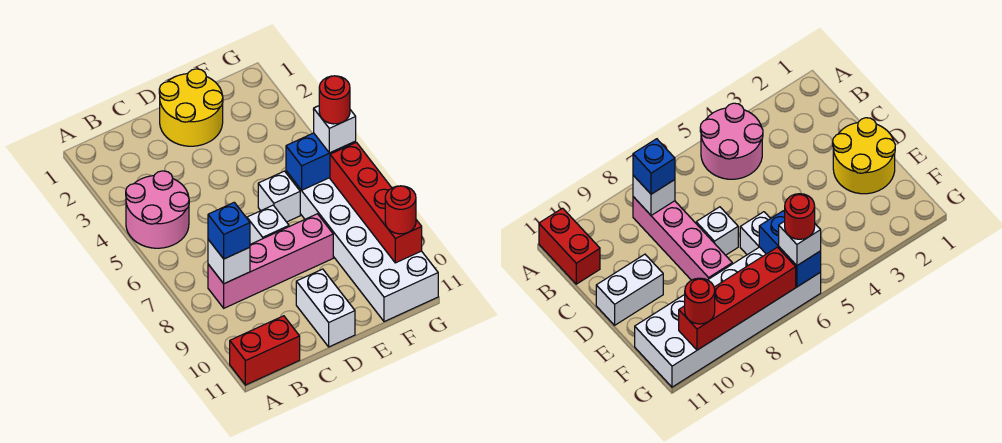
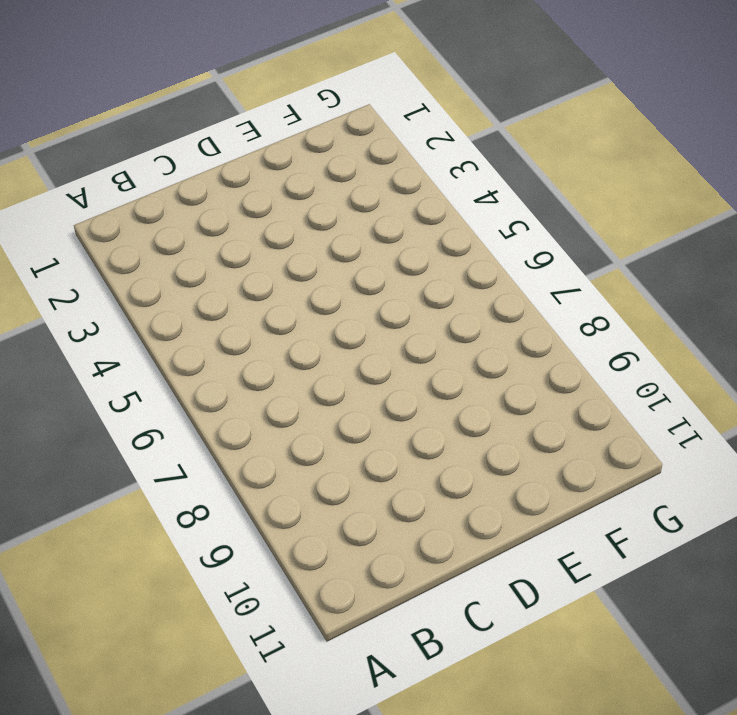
none -> pink round brick A4:B5 level 1
none -> red brick A11:B11 level 1
none -> pink brick B8:E8 level 1

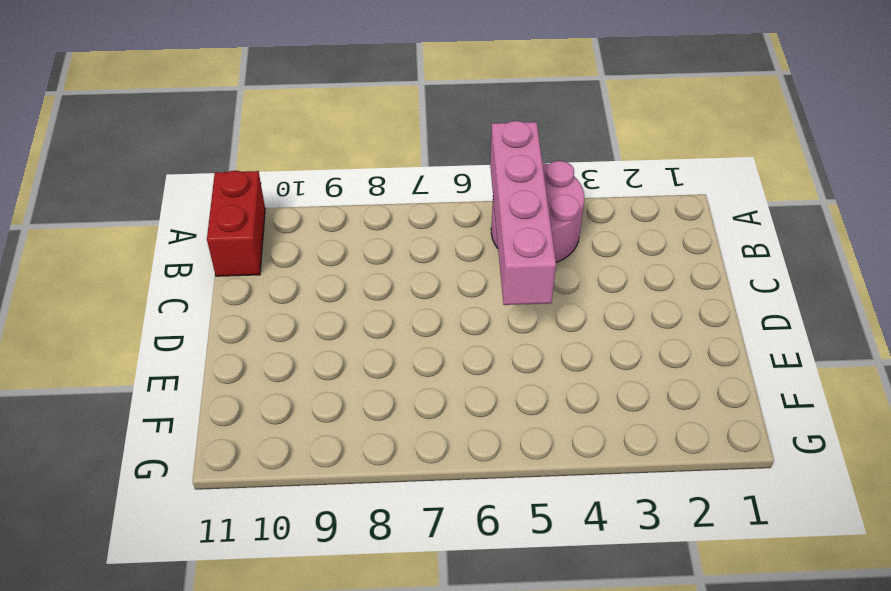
pink brick A5:D5 level 2 -> pink brick B8:E8 level 1
none -> yellow round brick D1:E2 level 1
none -> white brick D7 level 1
none -> white brick D10:D11 level 1

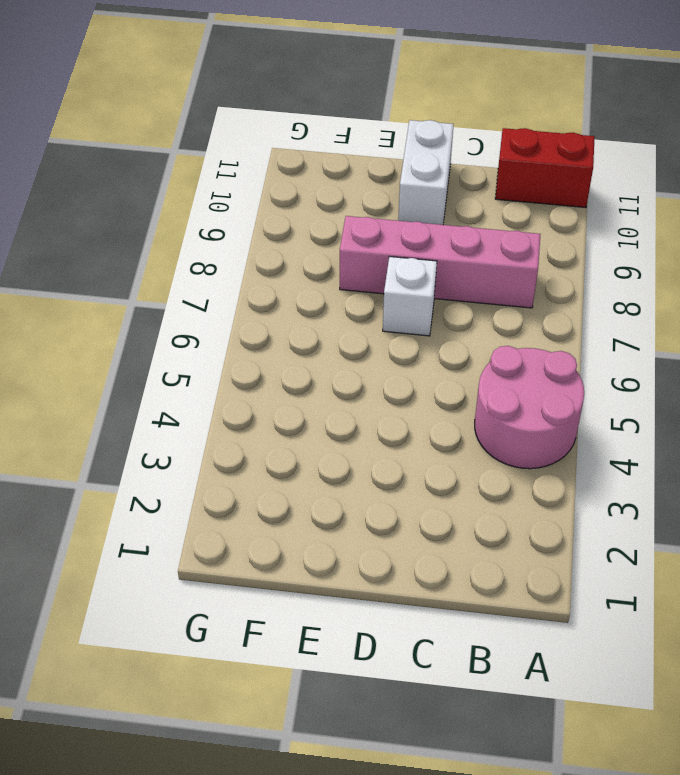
none -> yellow round brick D1:E2 level 1
none -> white brick E6 level 1
none -> white brick F6:G11 level 1

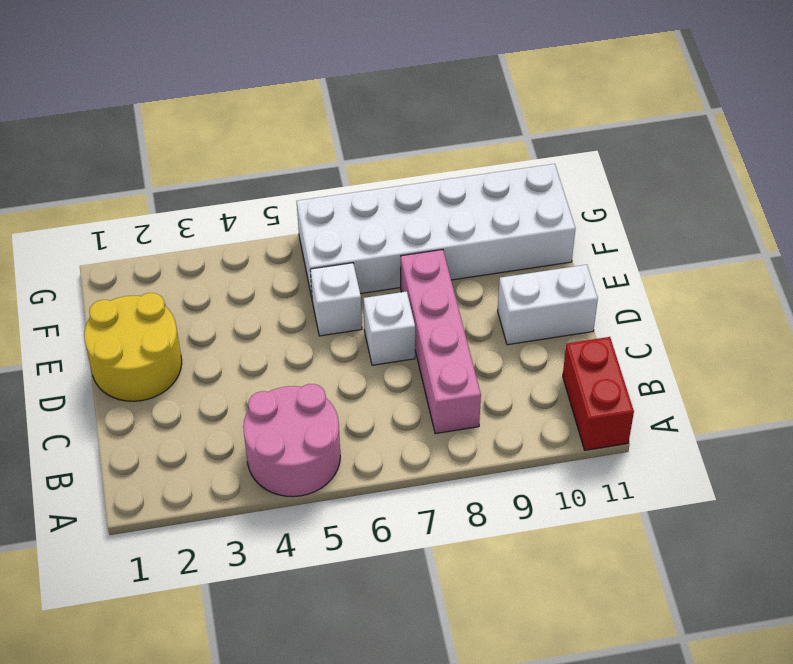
none -> white brick B8 level 2
none -> blue brick F6:G6 level 2
none -> red brick G7:G10 level 2

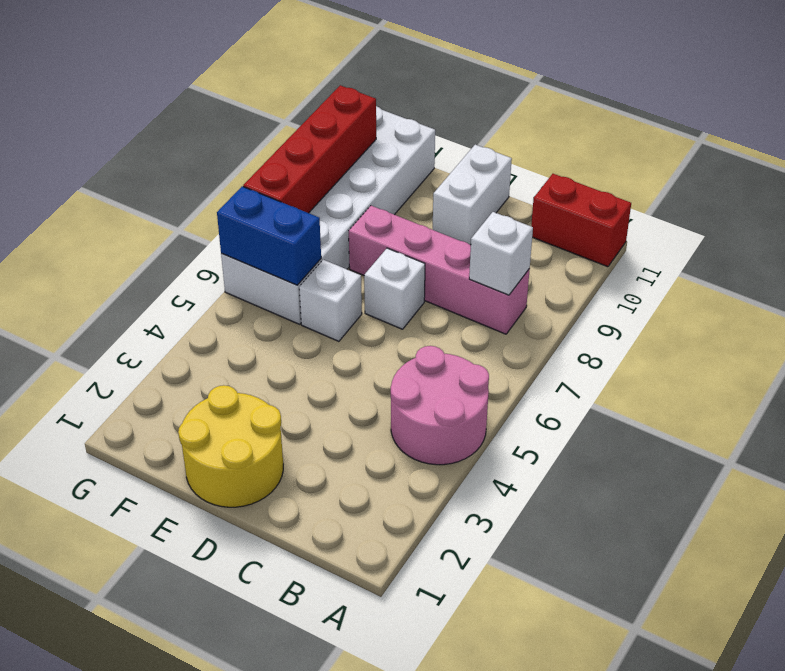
none -> blue brick B8 level 3
none -> white brick G6 level 3
none -> red round brick G10 level 3

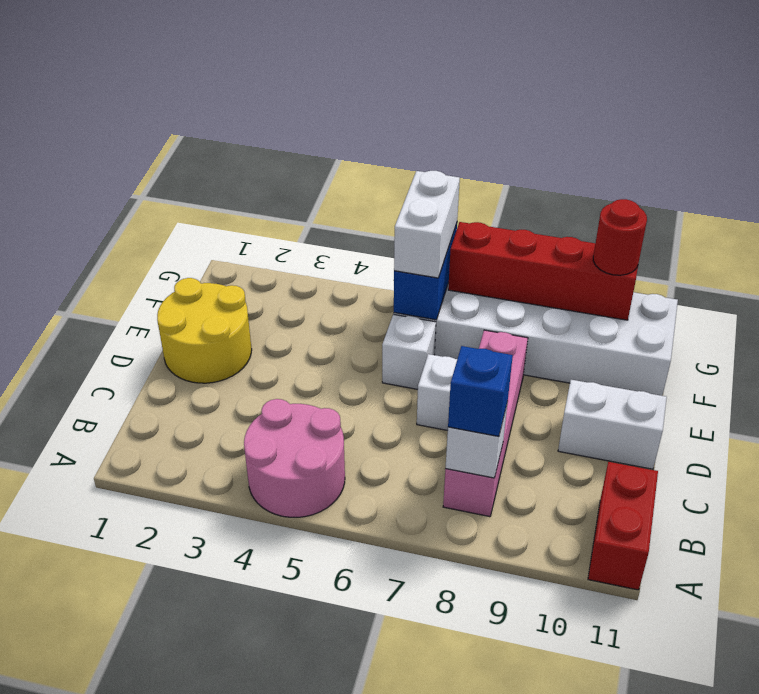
white brick F6:G6 level 3 -> white brick G6 level 3
none -> red round brick G6 level 4

